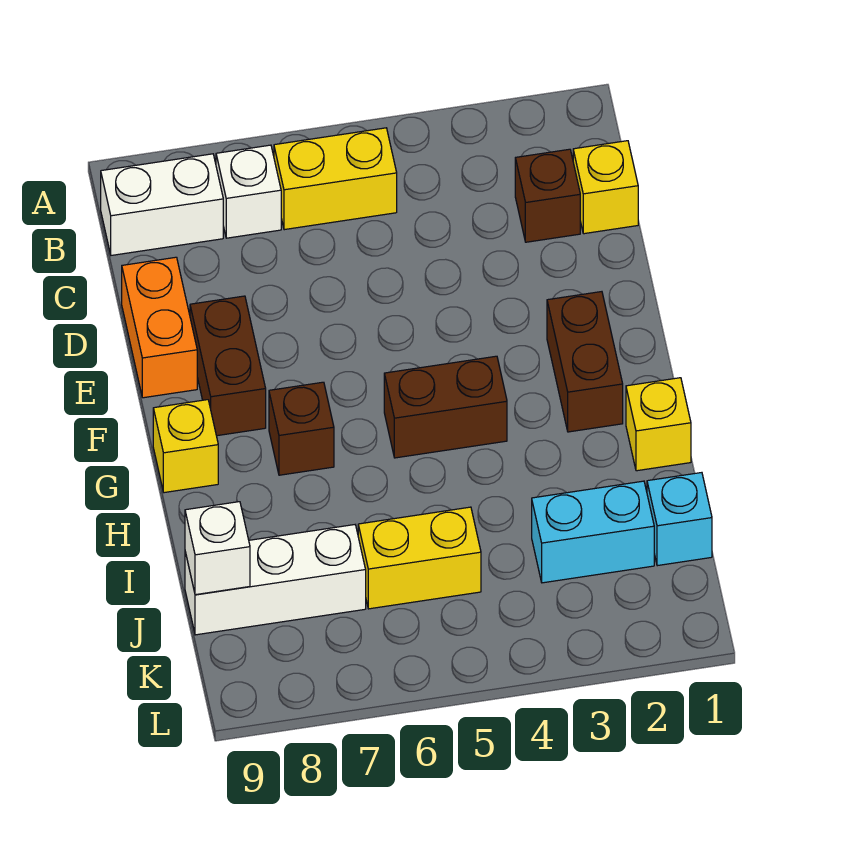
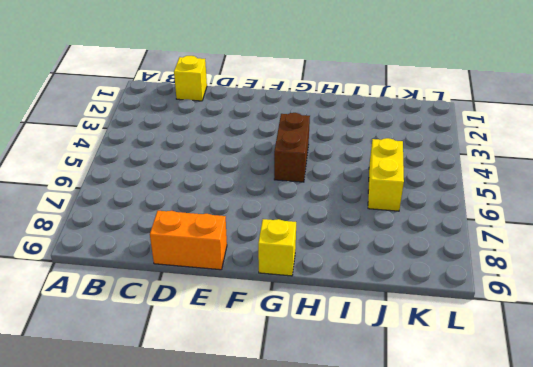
none -> yellow brick B5:B6 level 1
none -> white brick B7 level 1
none -> white brick B8:B9 level 1

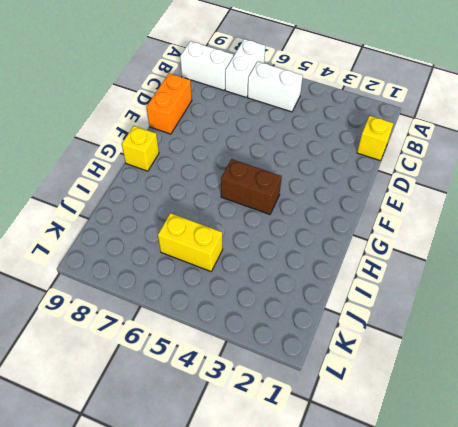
white brick A7:B7 level 1 -> white brick B7 level 1
white brick B5:B6 level 1 -> yellow brick B5:B6 level 1
none -> brown brick C2 level 1
none -> brown brick E8:F8 level 1
none -> brown brick F2:G2 level 1

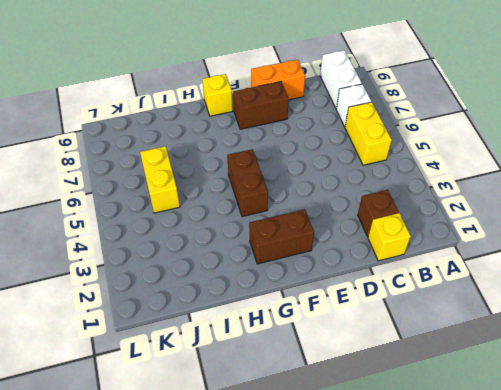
none -> brown brick G7 level 1
none -> yellow brick H1 level 1
none -> cyan brick J1 level 1

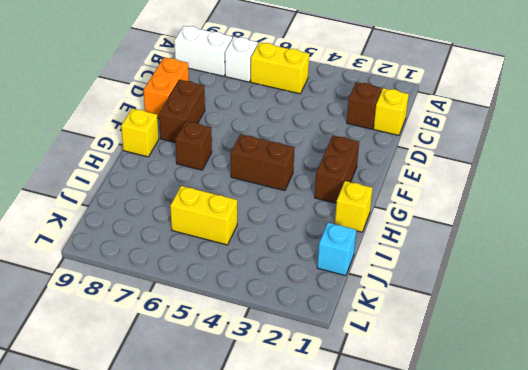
none -> cyan brick J2:J3 level 1
none -> white brick J7:J9 level 1
none -> white brick J9 level 2

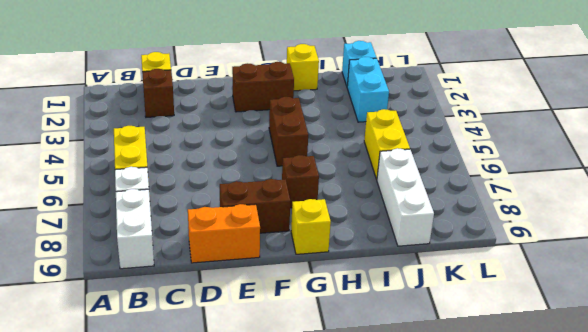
none -> white brick J9 level 2

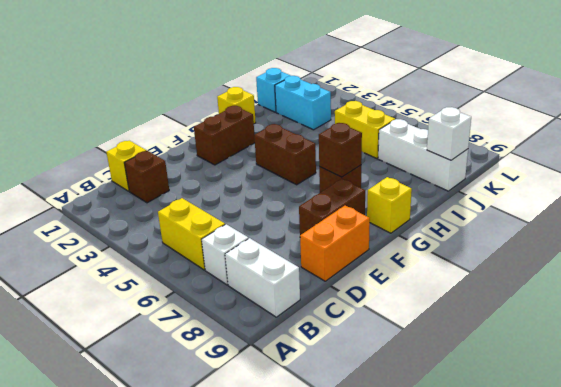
brown brick G7 level 2 -> none

